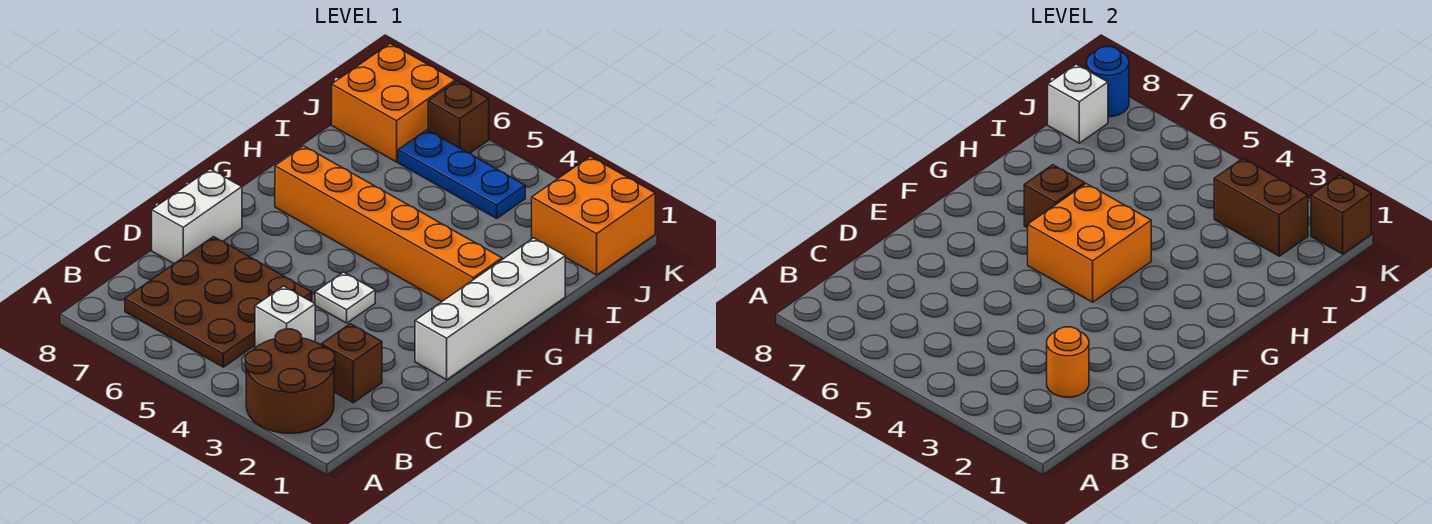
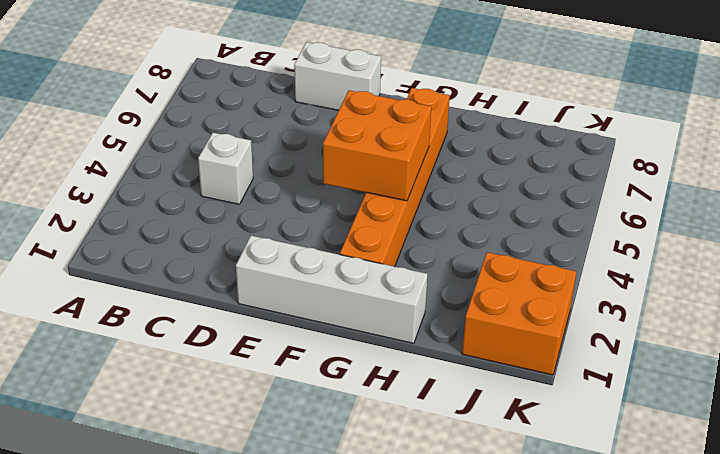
none -> brown round brick A2:B3 level 1
none -> brown plate B5:D7 level 1
none -> brown brick C2 level 1

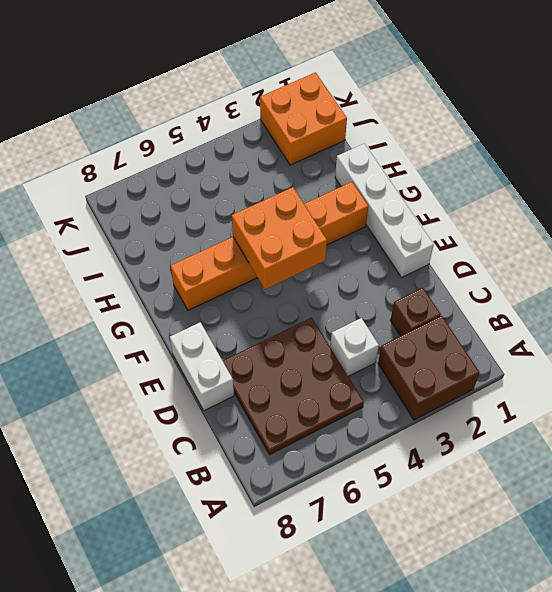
brown brick A2:B3 level 1 -> brown round brick A2:B3 level 1
none -> white plate E4 level 1
none -> blue plate J4:J6 level 1
none -> orange brick J7:K8 level 1

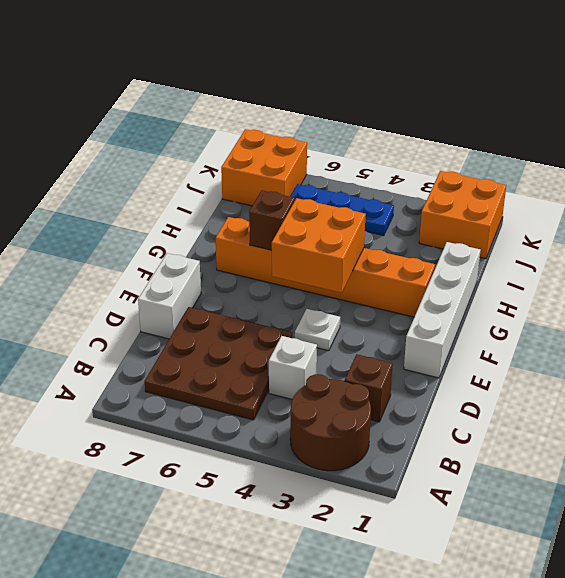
none -> brown brick K6 level 1
none -> orange round brick C2 level 2
none -> brown brick J2:J3 level 2

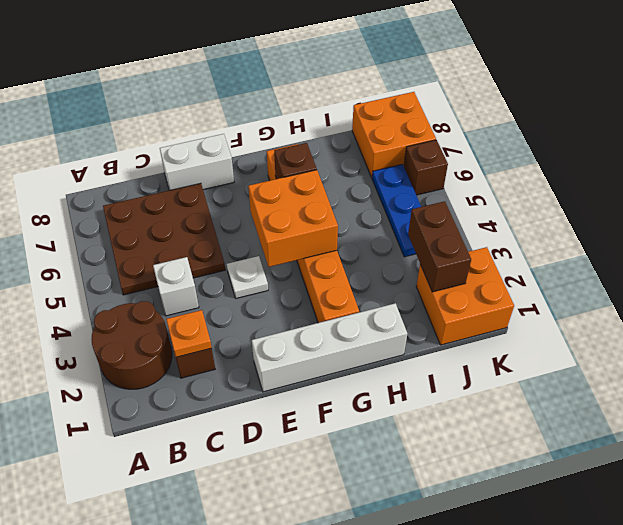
orange plate C2 level 2 -> orange round brick C2 level 2
none -> white brick J8 level 2
none -> brown brick K1 level 2
none -> blue round brick K8 level 2

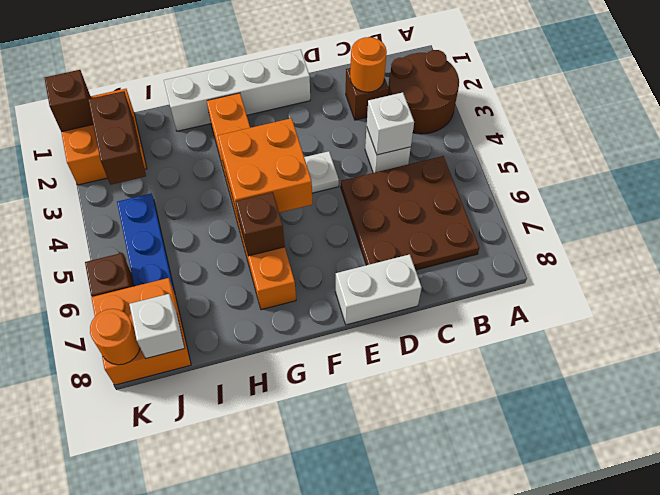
white brick C4 level 2 -> none
orange round brick K8 level 2 -> blue round brick K8 level 2

